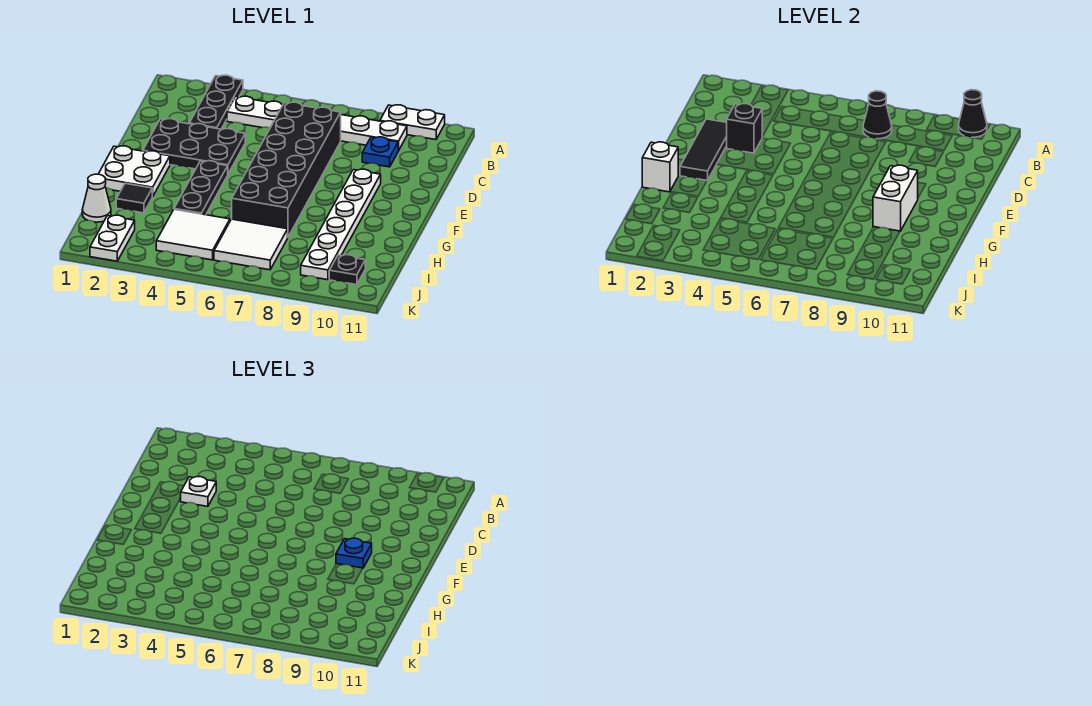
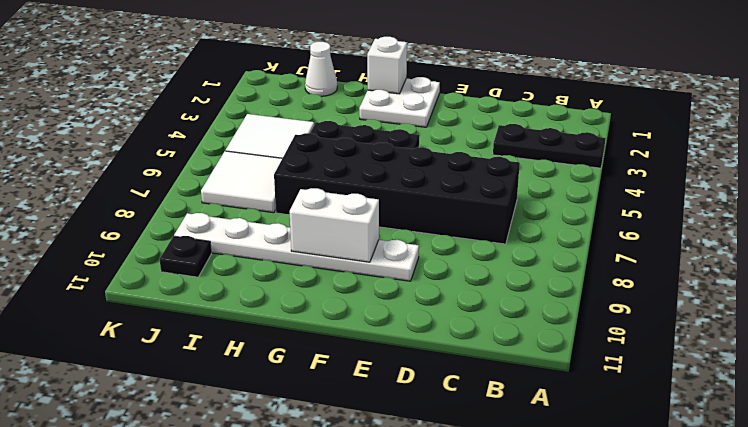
none -> white plate A9:A10 level 1
none -> white plate B4:B9 level 1
none -> blue plate C9 level 1

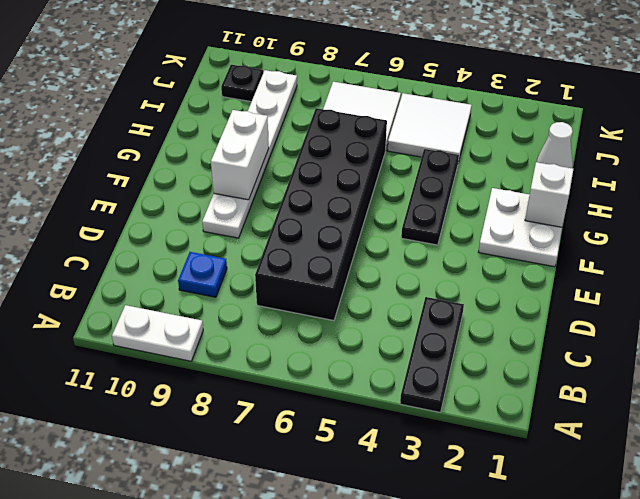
none -> white plate B4:B9 level 1
none -> black plate D2:E4 level 1
none -> black tile H2 level 1

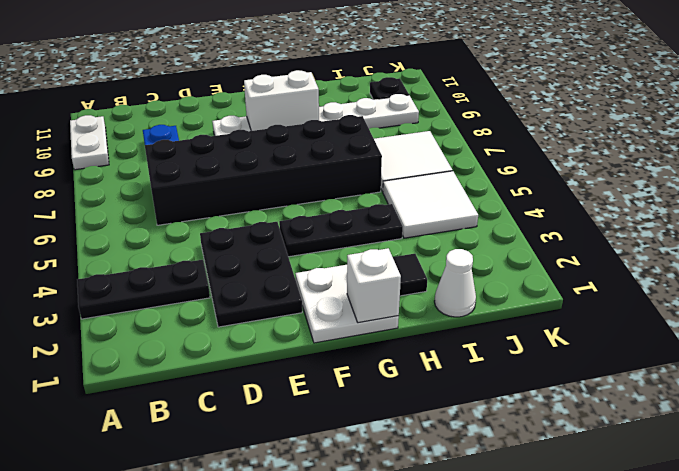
none -> white plate B4:B9 level 1
none -> white plate J2:K2 level 1
none -> black cone A10 level 2

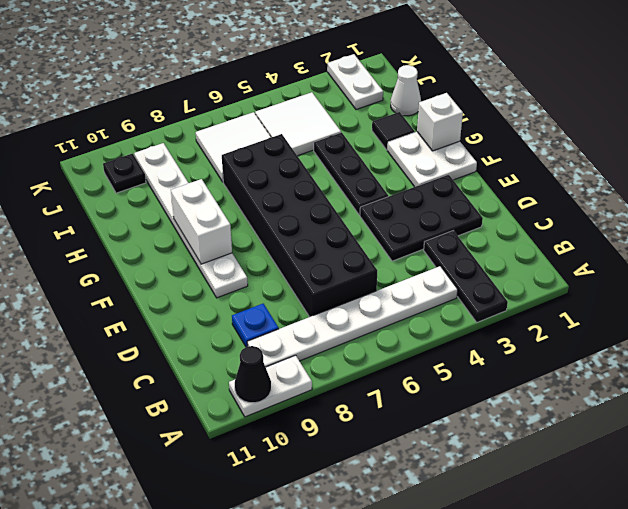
none -> black cone B7 level 2
none -> black tile D2:F2 level 2
none -> black brick D3 level 2

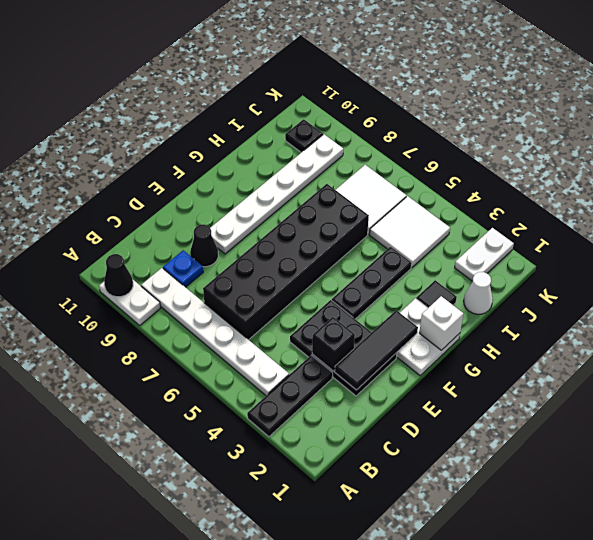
black cone D9 level 1 -> black cone B7 level 2
none -> white brick F9:G9 level 2
none -> white plate D3 level 3
none -> blue plate F9 level 3

